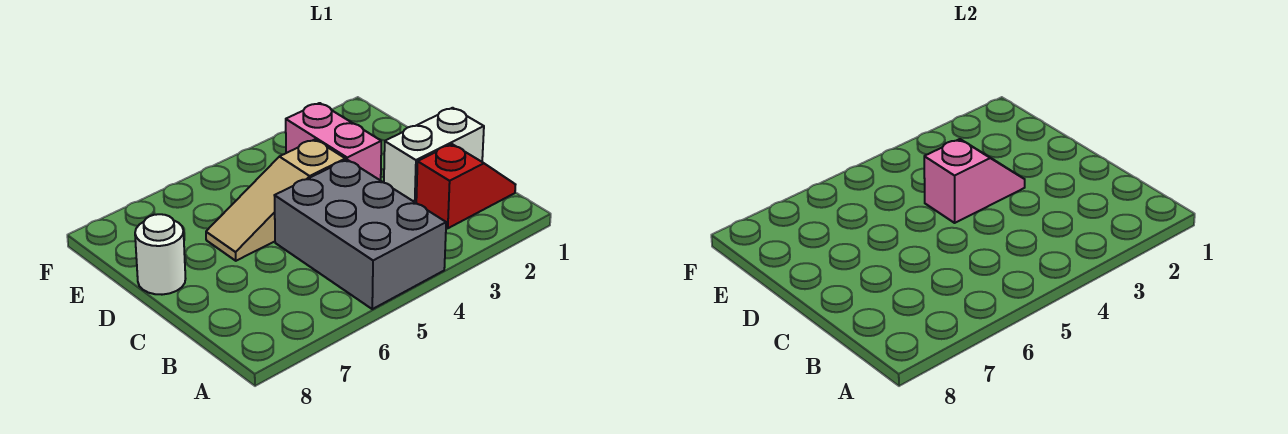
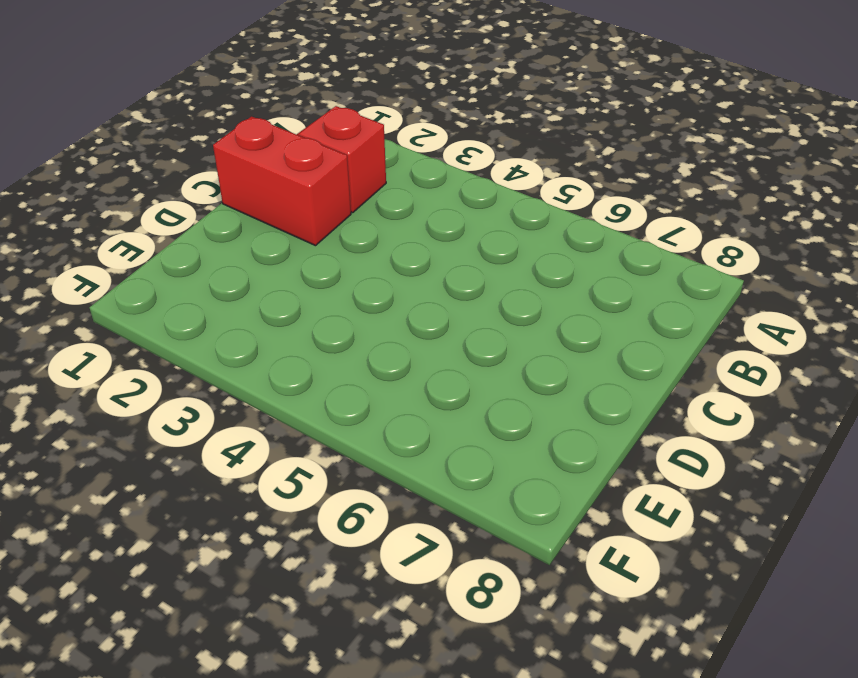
red brick C1:C2 level 1 -> white brick C1:C2 level 1
none -> grey brick A4:C5 level 1
none -> pink brick D3:E3 level 1

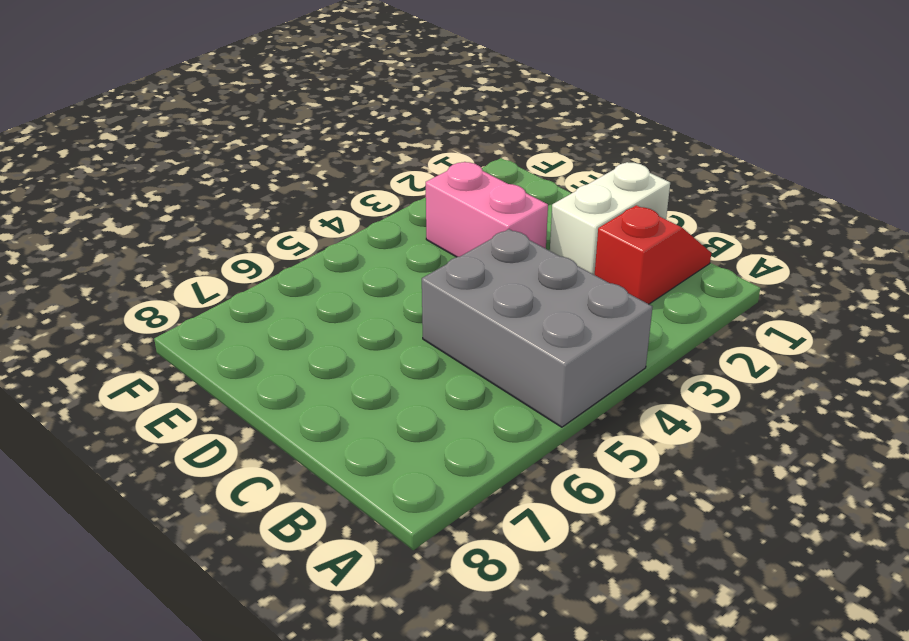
none -> tan slope D4:D6 level 1 top 4
none -> white round brick D8 level 1

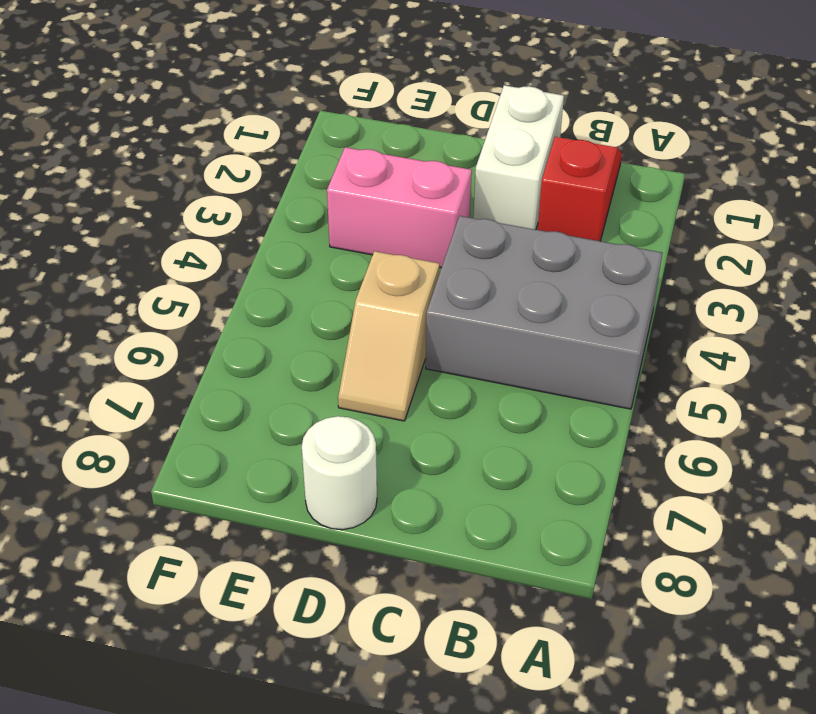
tan slope D5:D6 level 1 top 5 -> tan slope D4:D6 level 1 top 4
none -> pink slope D3:D4 level 2 top 4

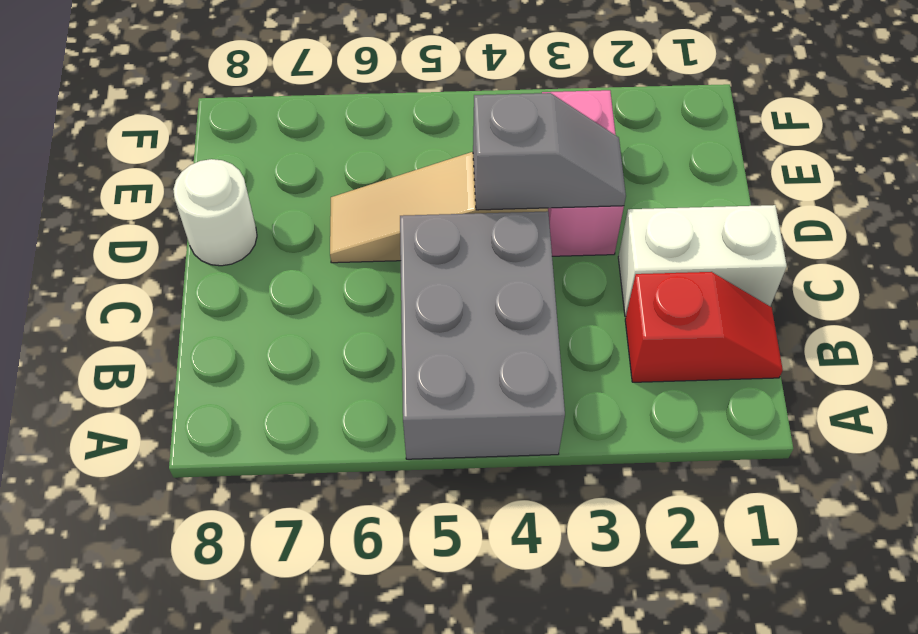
grey slope D3:D4 level 2 top 4 -> pink slope D3:D4 level 2 top 4

